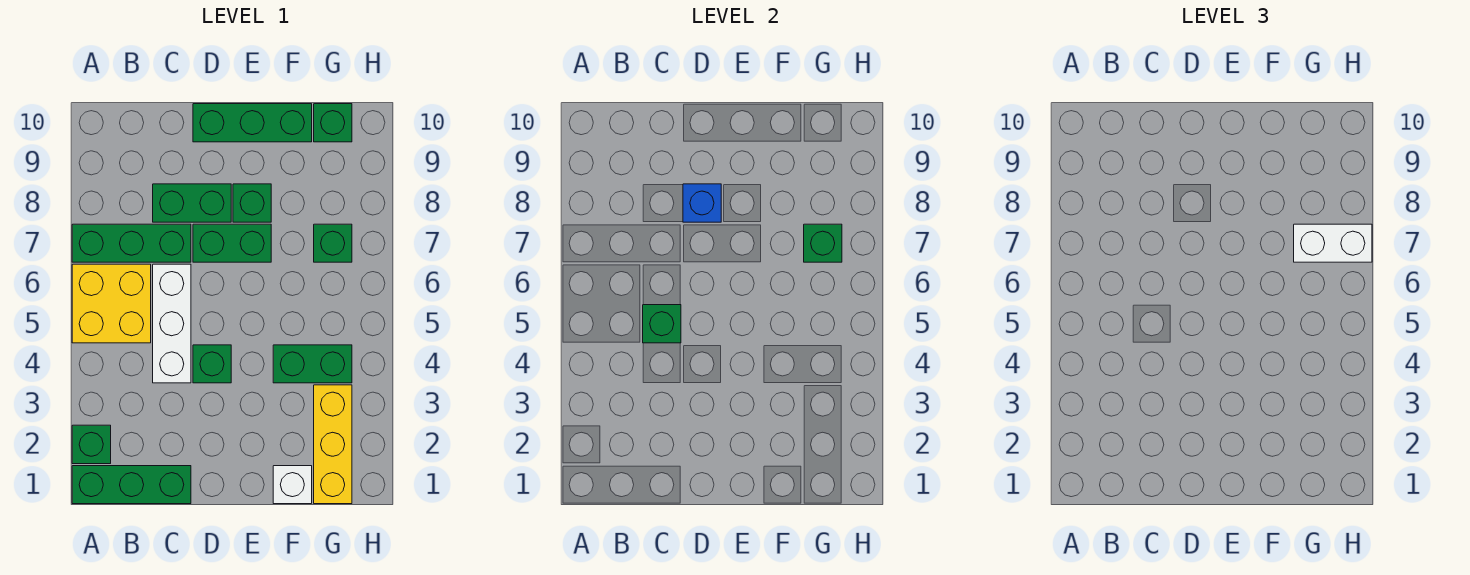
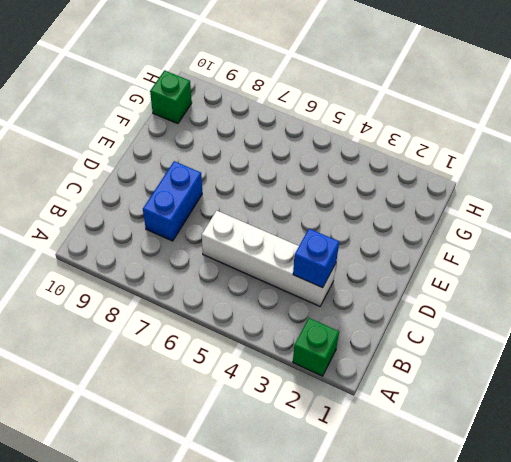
white brick C3:C6 level 1 -> white brick C4:C6 level 1
blue brick C3 level 2 -> blue brick D8 level 2
blue brick C8:D8 level 1 -> green brick C8:D8 level 1
none -> green brick A1:C1 level 1
none -> yellow brick A5:B6 level 1
none -> green brick A7:C7 level 1

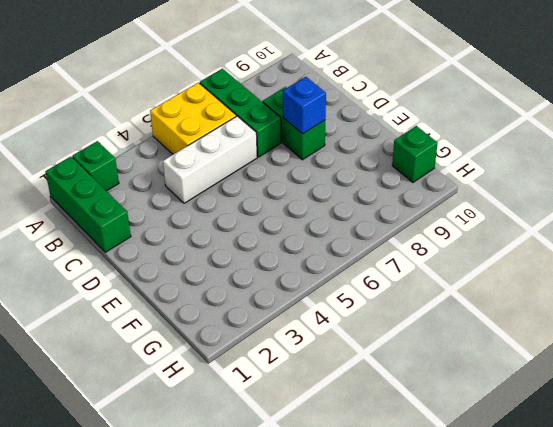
none -> green brick D4 level 1
none -> green brick D7:E7 level 1
none -> green brick D10:F10 level 1

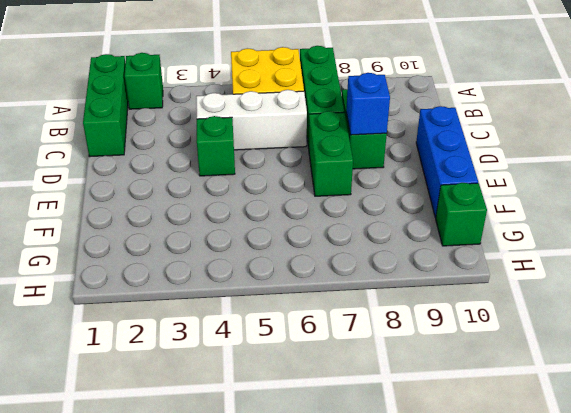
blue brick D10:F10 level 1 -> green brick D10:F10 level 1
none -> green brick E8 level 1
none -> white brick F1 level 1
none -> green brick F4:G4 level 1

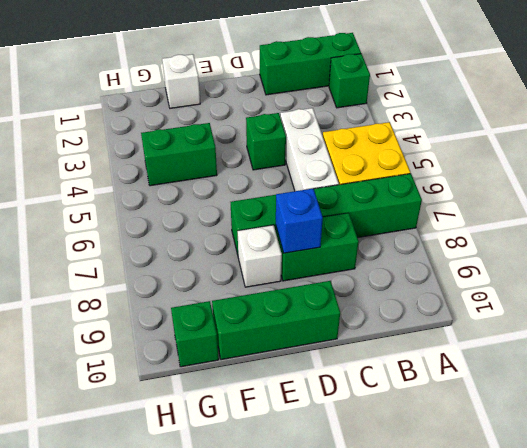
white brick E8 level 1 -> green brick E8 level 1
none -> yellow brick G1:G3 level 1
none -> green brick G7 level 1
none -> green brick C5 level 2

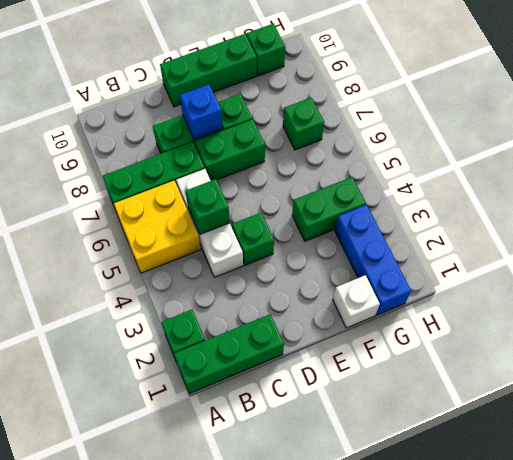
blue brick G1:G3 level 1 -> yellow brick G1:G3 level 1
none -> green brick G7 level 2
none -> white brick G7:H7 level 3

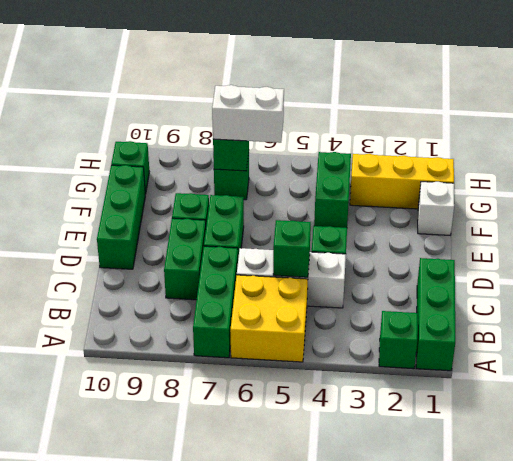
white brick G6:G7 level 3 -> white brick G7:H7 level 3
none -> blue brick D8 level 2

